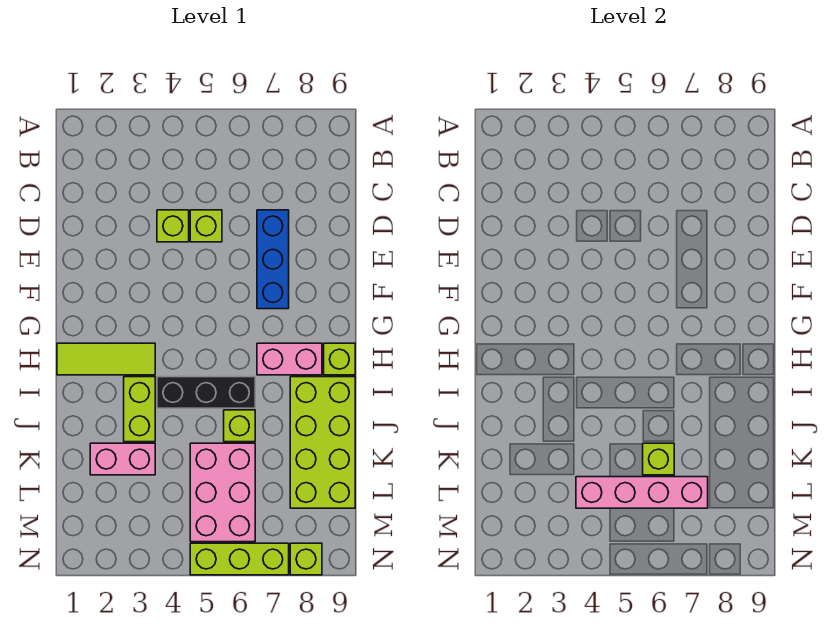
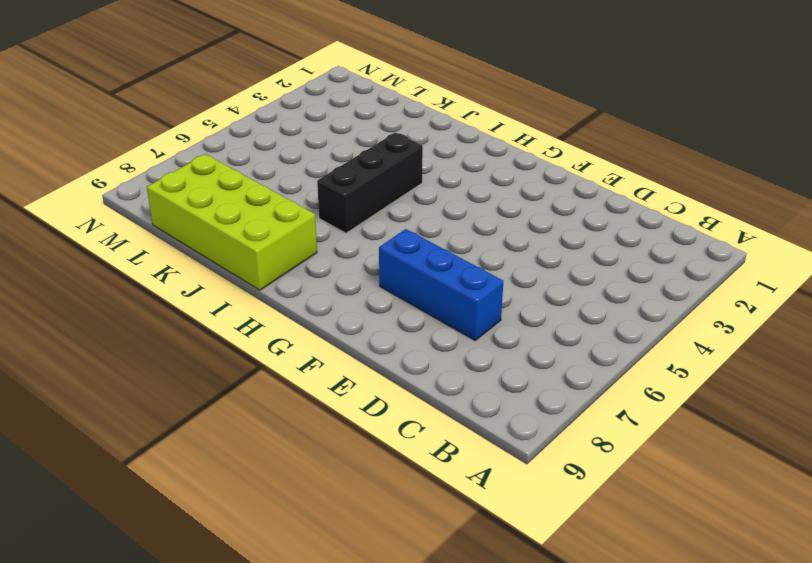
none -> lime brick D4 level 1
none -> lime brick D5 level 1
none -> lime tile H1:H3 level 1

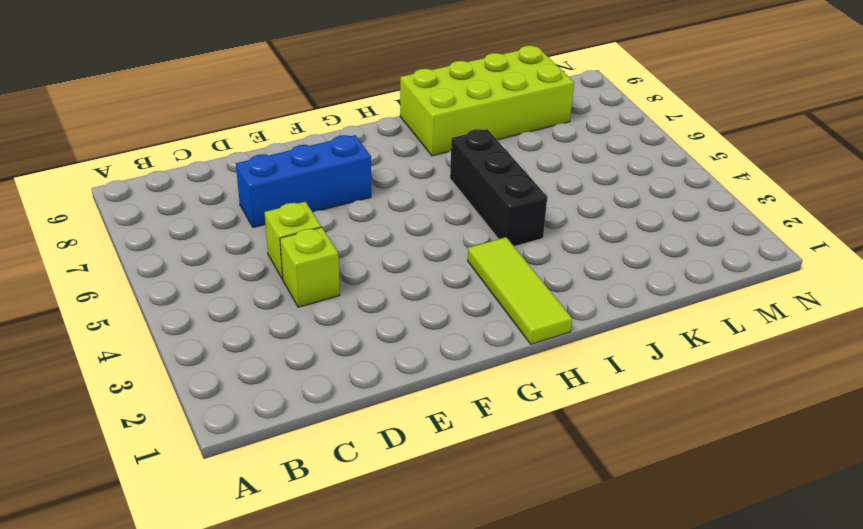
none -> pink brick H7:H8 level 1
none -> lime brick H9 level 1
none -> lime brick I3:J3 level 1

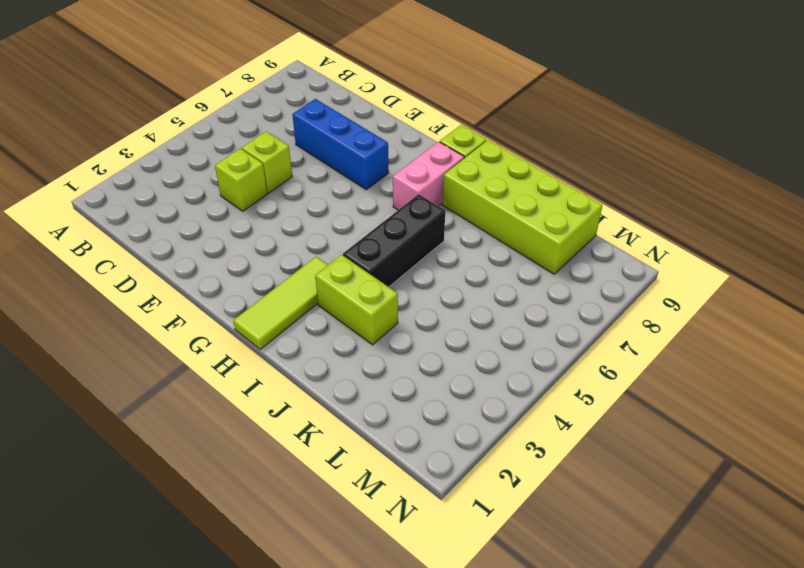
none -> lime brick J6 level 1
none -> pink brick K2:K3 level 1
none -> pink brick K5:M6 level 1

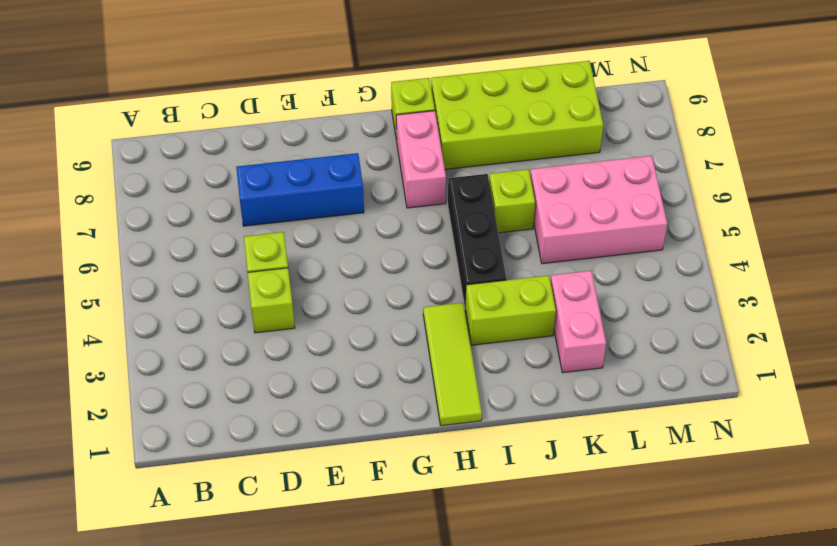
none -> lime brick N5:N7 level 1
none -> lime brick N8 level 1
none -> lime brick K6 level 2

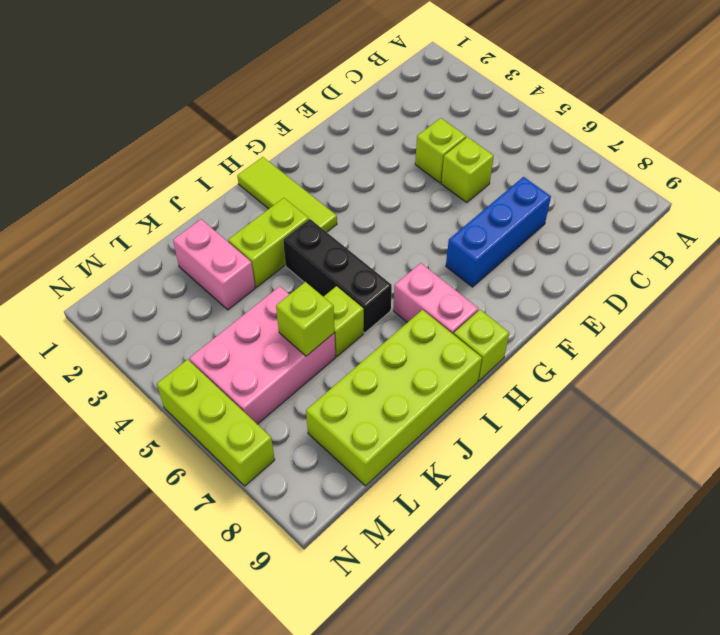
none -> lime brick N8 level 1
none -> pink brick L4:L7 level 2

